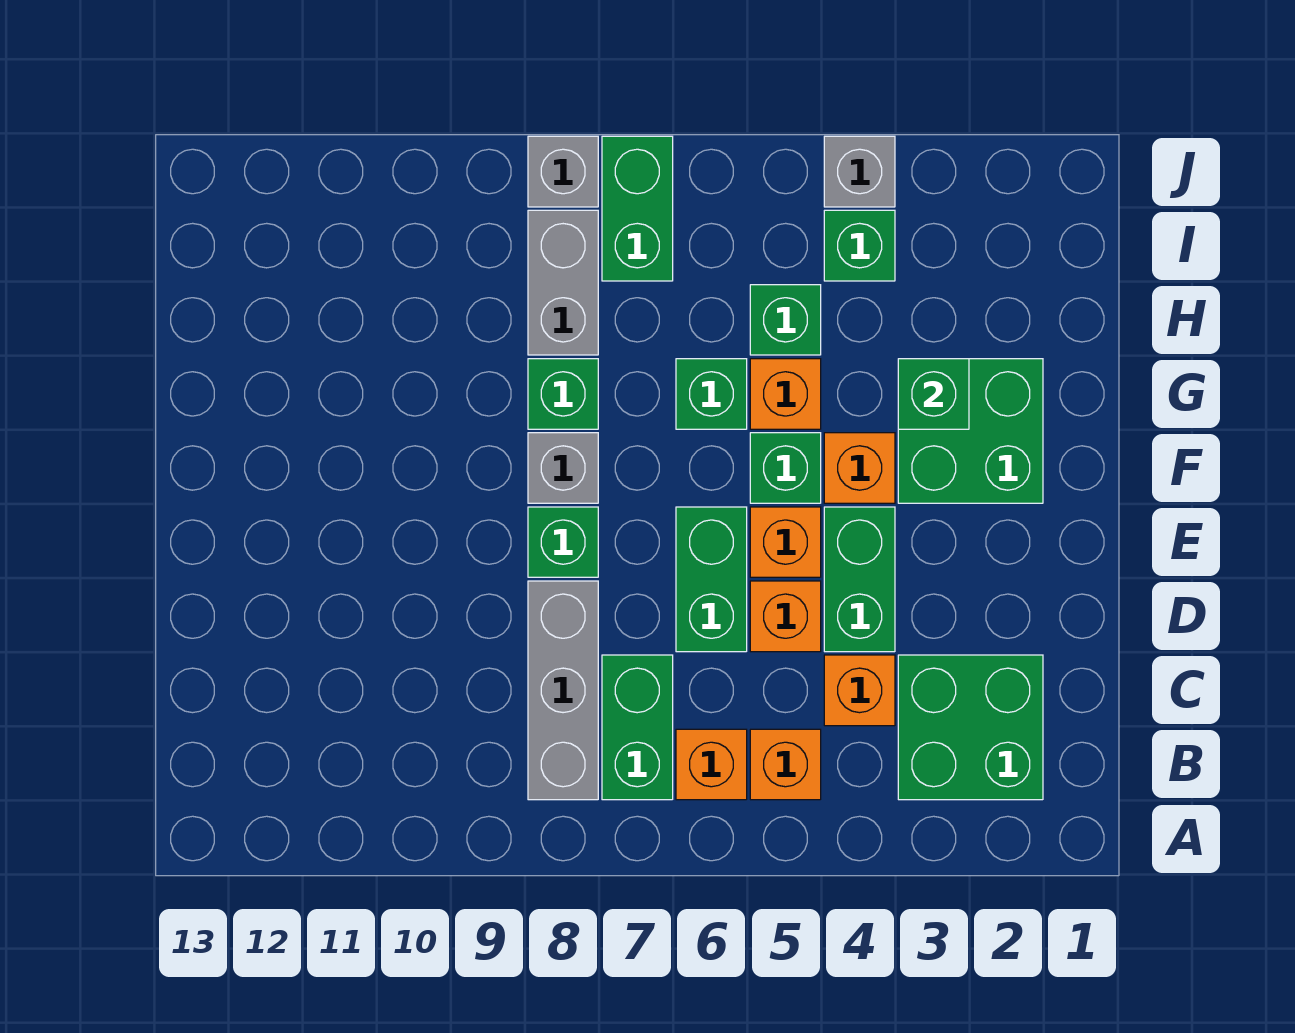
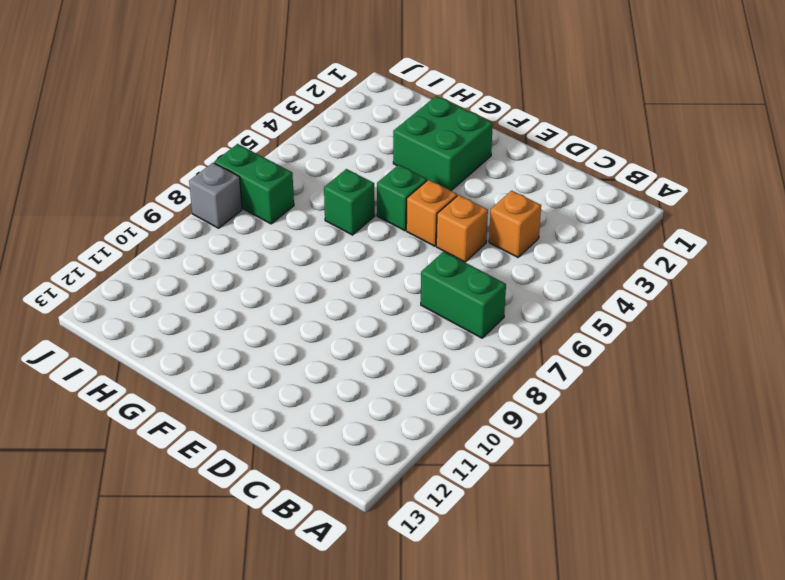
none -> green brick B2:C3 level 1
none -> orange brick B5 level 1
none -> orange brick B6 level 1

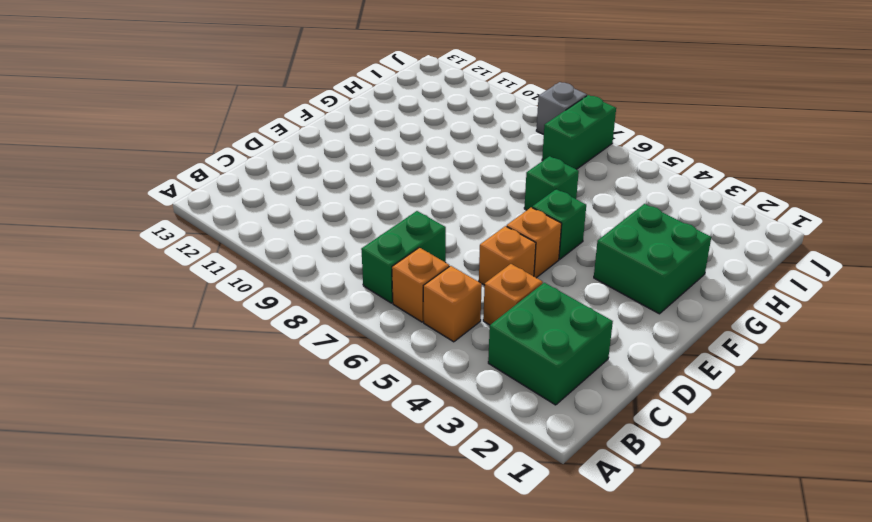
none -> grey brick B8:D8 level 1
none -> green brick D4:E4 level 1
none -> green brick D6:E6 level 1

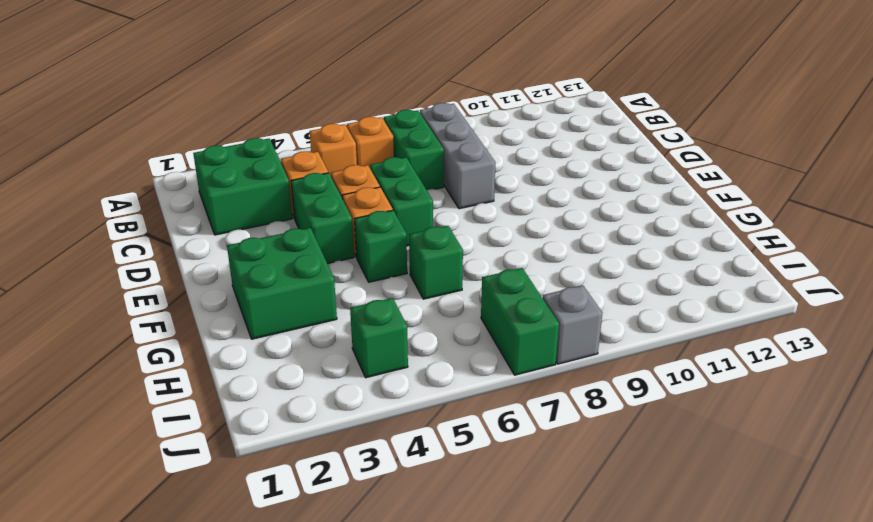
none -> green brick E8 level 1
none -> orange brick F4 level 1
none -> grey brick F8 level 1

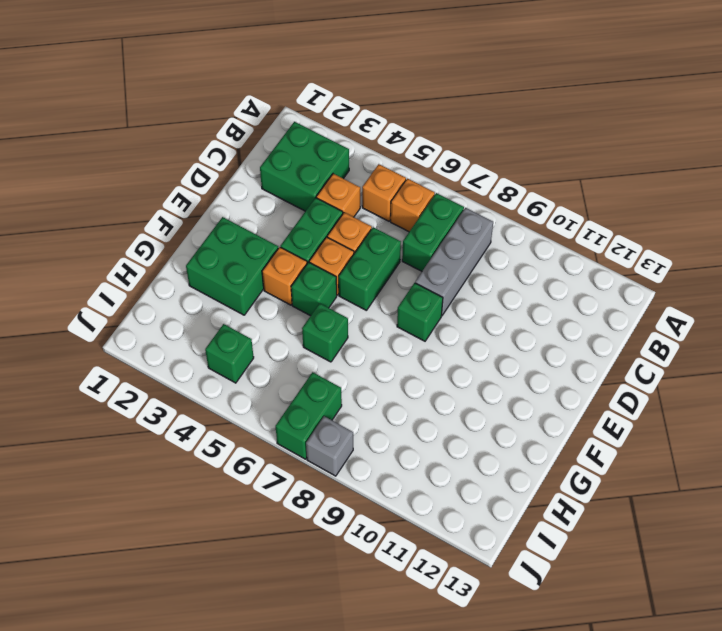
none -> grey brick F8 level 1
none -> orange brick G5 level 1
none -> green brick G8 level 1

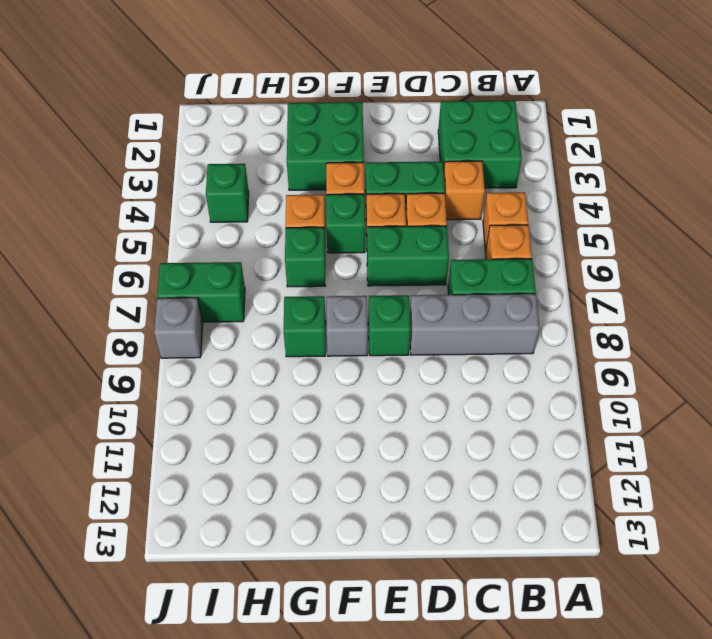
none -> green brick H5 level 1
none -> grey brick H8:I8 level 1
none -> grey brick J4 level 1

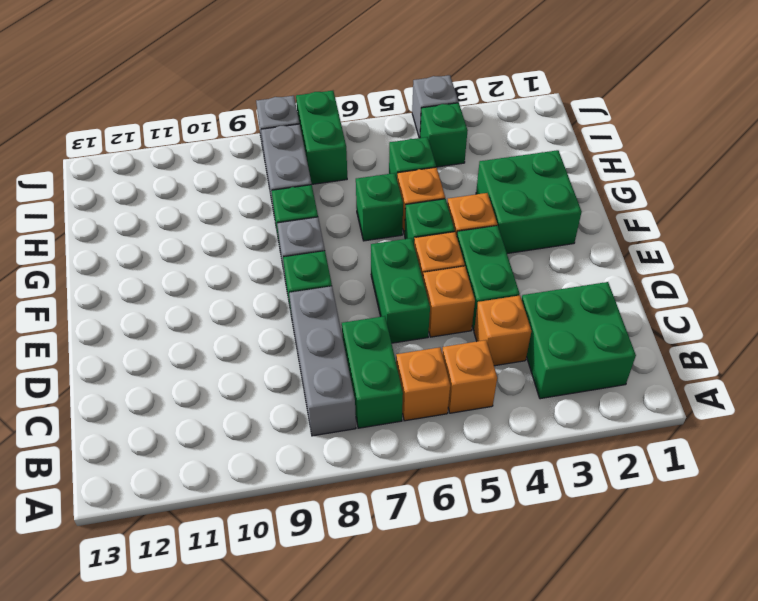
none -> green brick G3 level 2

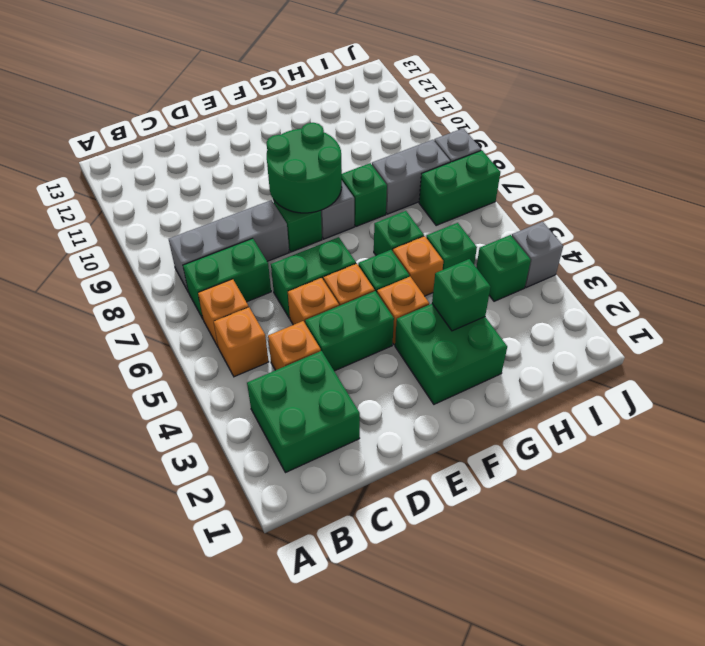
green round brick E8:F9 level 2 -> none

